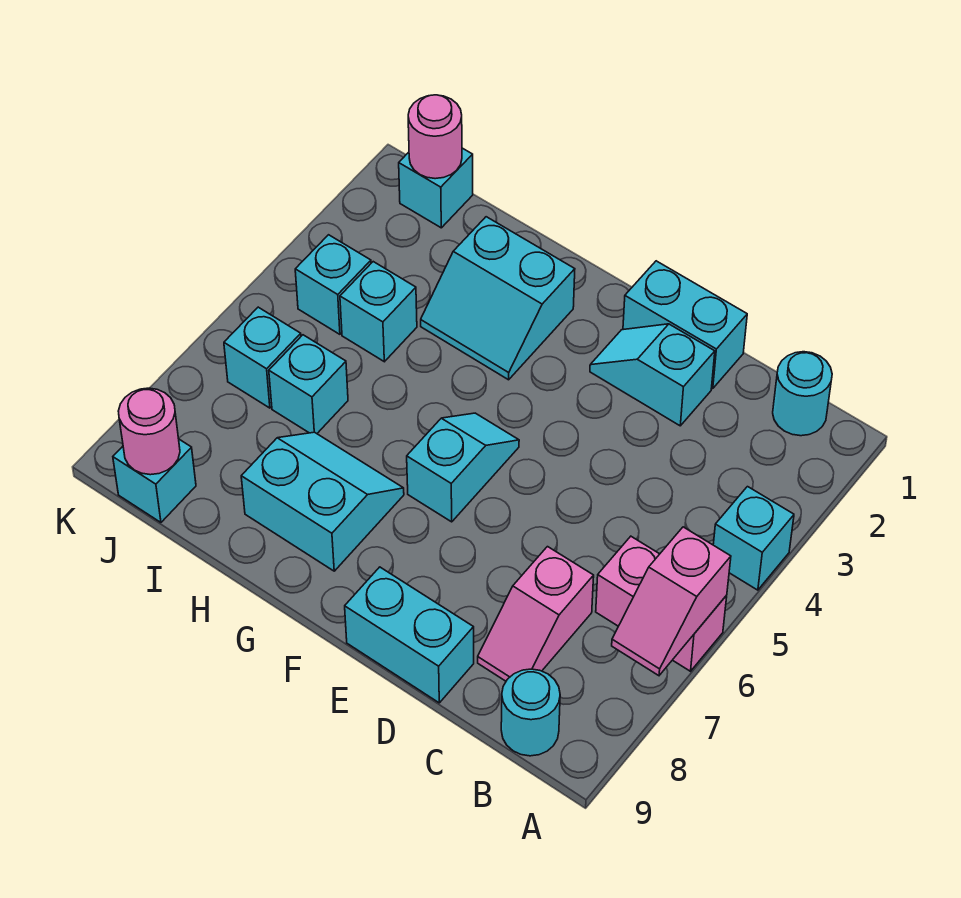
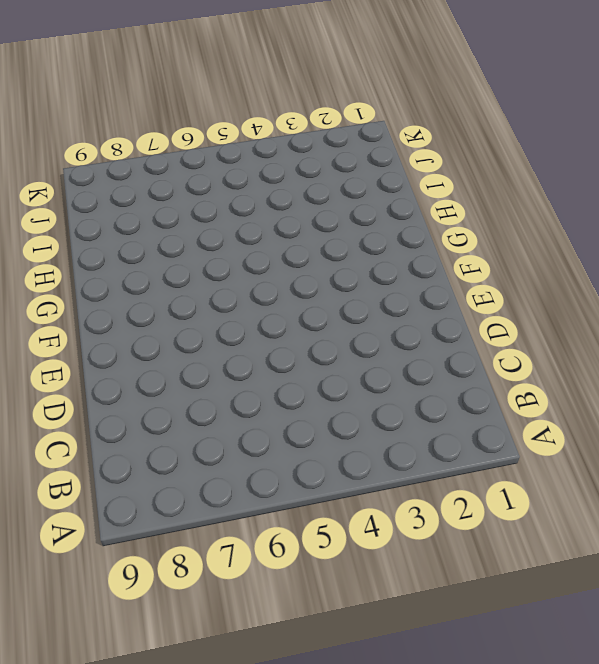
none -> cyan brick A4 level 1
none -> pink brick A6:B6 level 1
none -> cyan round brick B1 level 1

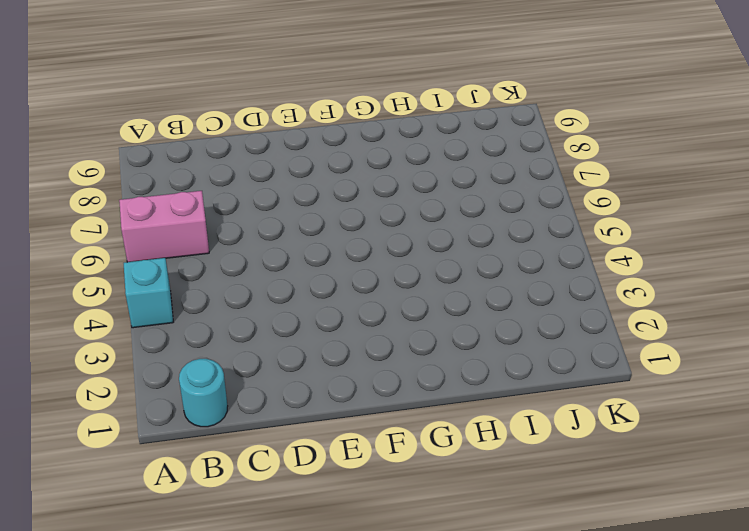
none -> cyan round brick B9 level 1
none -> pink slope C7:C8 level 1 top 7
none -> cyan brick D1:E1 level 1

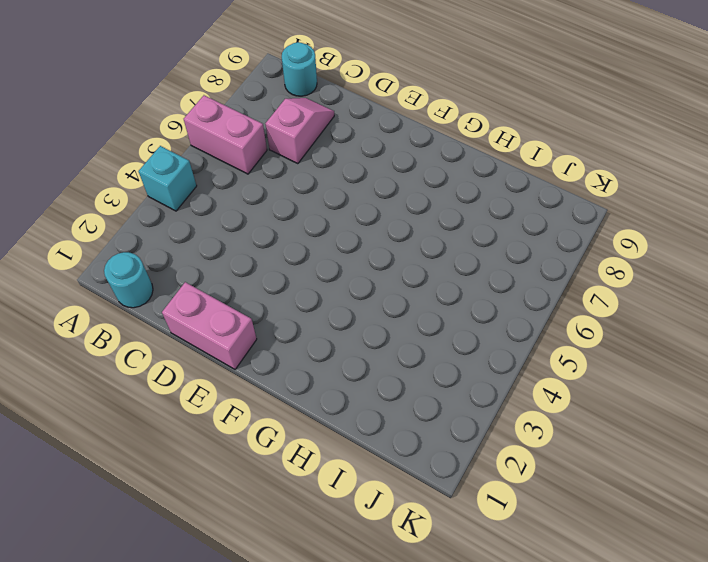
pink brick D1:E1 level 1 -> cyan brick D1:E1 level 1
none -> cyan slope D2:E2 level 1 top D
none -> cyan brick D9:E9 level 1
none -> cyan slope F5:F6 level 1 top 6

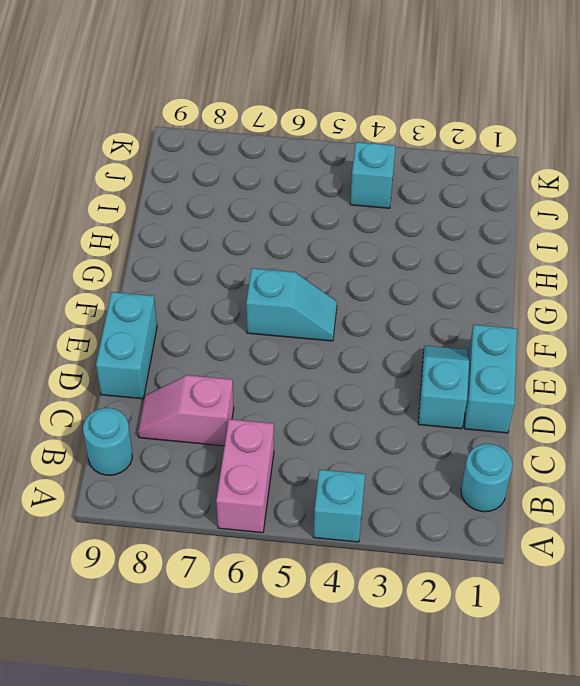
none -> cyan slope G2:H3 level 1 top 2
none -> cyan slope G7:H8 level 1 top 8
none -> cyan brick I4 level 1

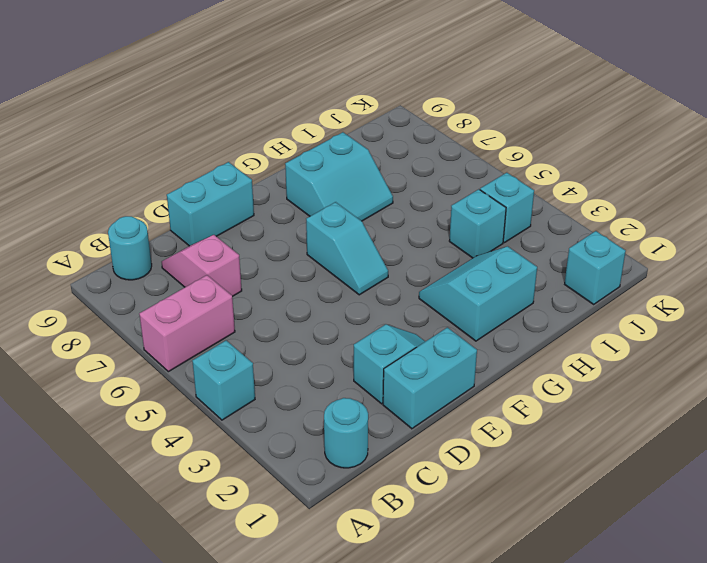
none -> cyan brick I6 level 1
none -> cyan brick J6 level 1
none -> cyan brick J9 level 1

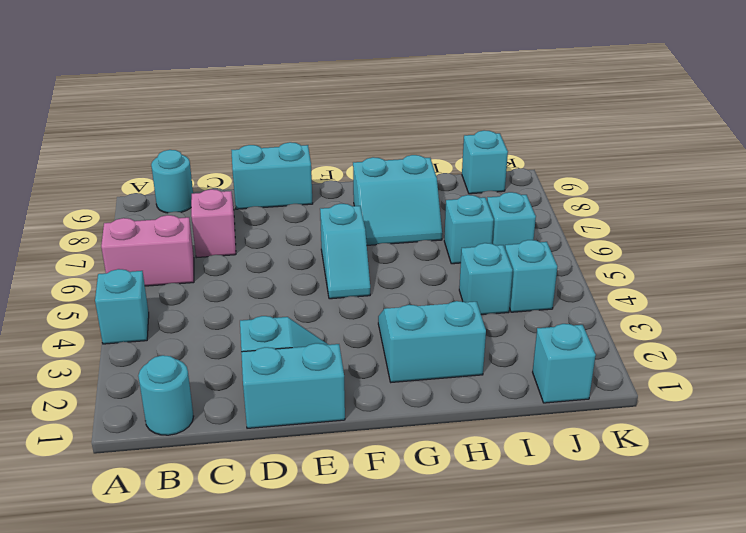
none -> pink slope A6:A7 level 2 top 6
none -> pink round brick J1 level 2
none -> pink round brick J9 level 2

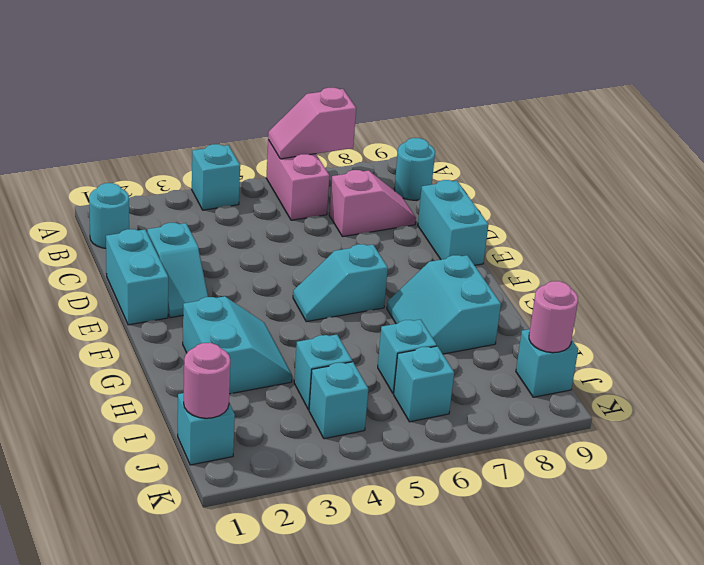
pink slope A6:A7 level 2 top 7 -> pink slope A6:A7 level 2 top 6

